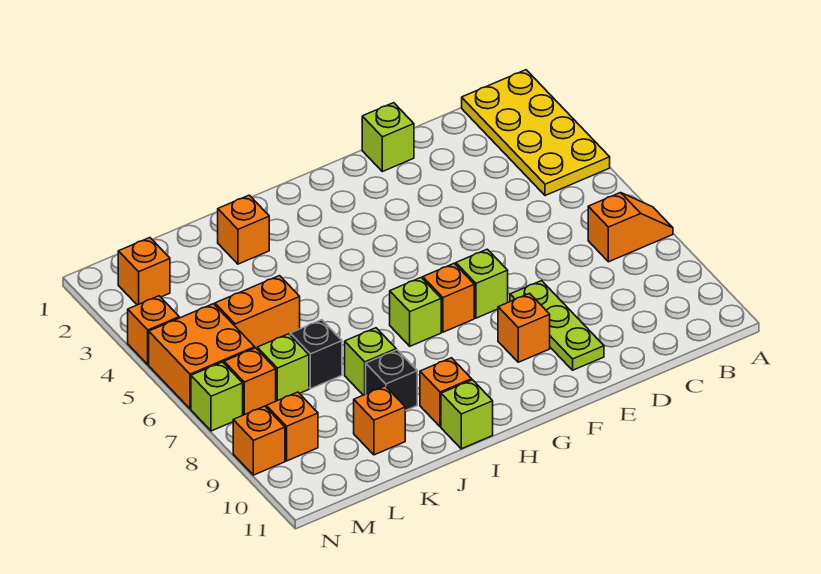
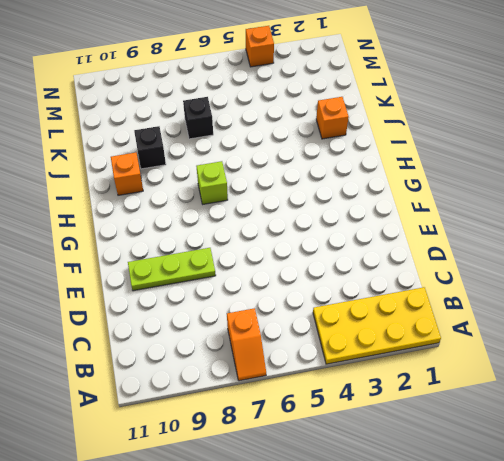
none -> lime brick E1 level 1
none -> lime brick F7 level 1
none -> orange brick F9 level 1

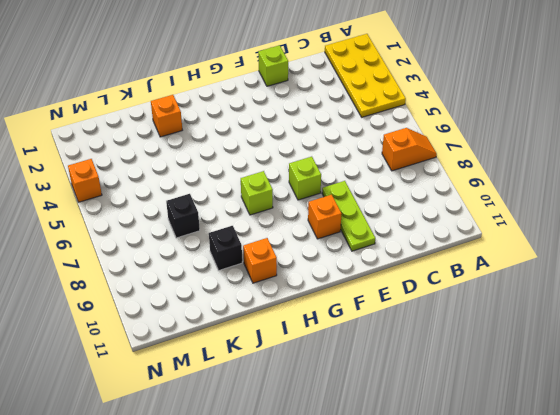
none -> orange brick G7 level 1
none -> lime brick I11 level 1
none -> lime brick J8 level 1

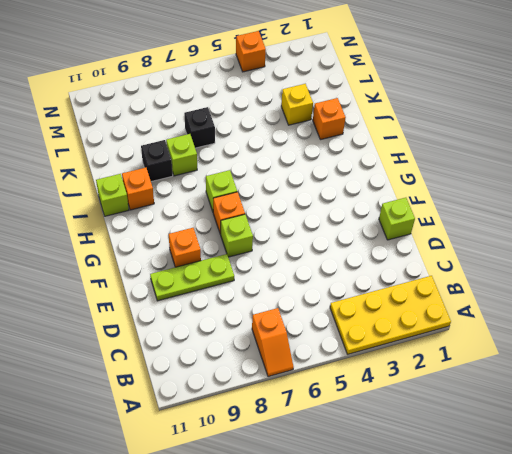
yellow brick K3 level 1 -> none
none -> orange brick K5:L5 level 1
none -> orange brick K10 level 1
none -> lime brick L7 level 1

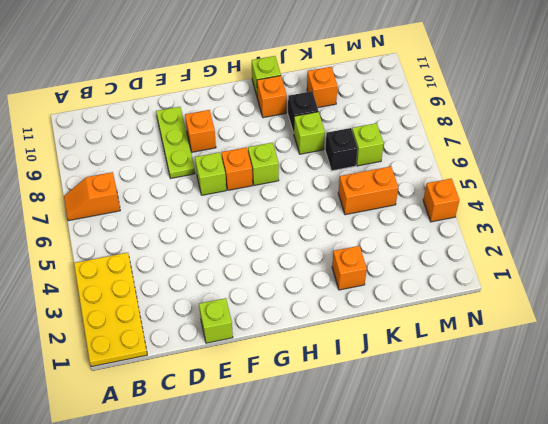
none -> orange brick M2 level 1
none -> orange brick M5:N6 level 1
none -> orange brick M7 level 1

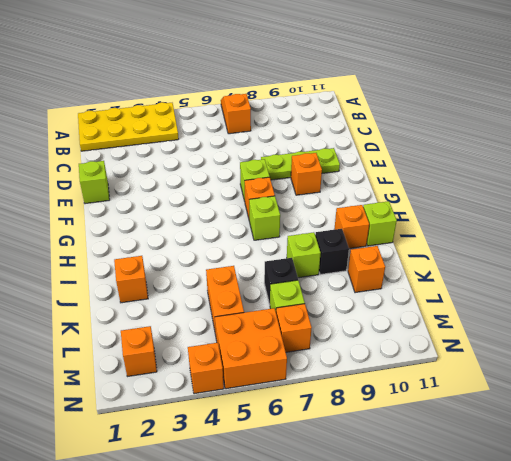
none -> orange brick M9 level 1
none -> lime brick N7 level 1
none -> orange brick N9 level 1

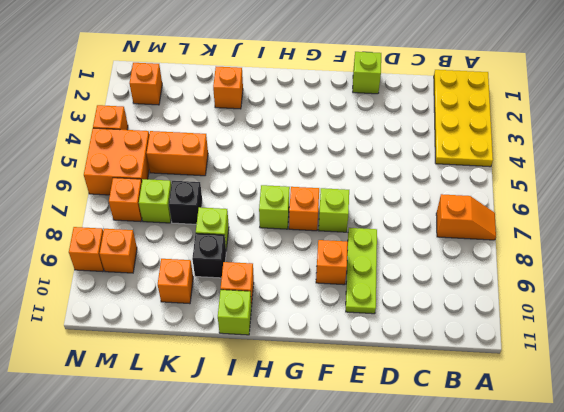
none -> lime brick N7 level 1

